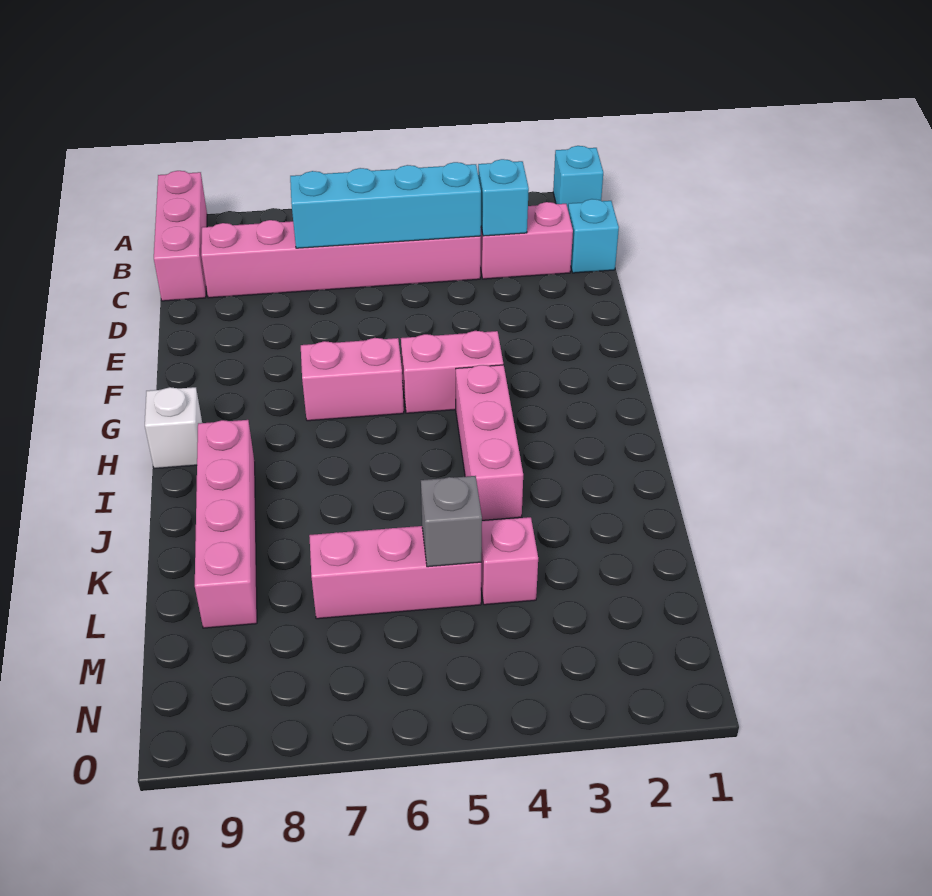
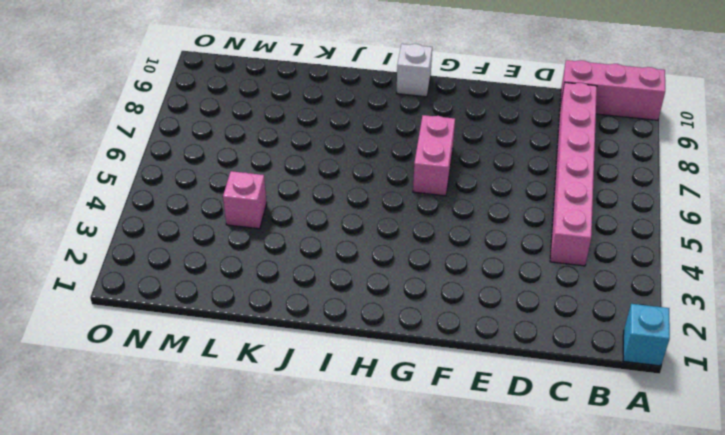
none -> cyan brick C1 level 1
none -> pink brick C2:C3 level 1
none -> pink brick G4:G5 level 1

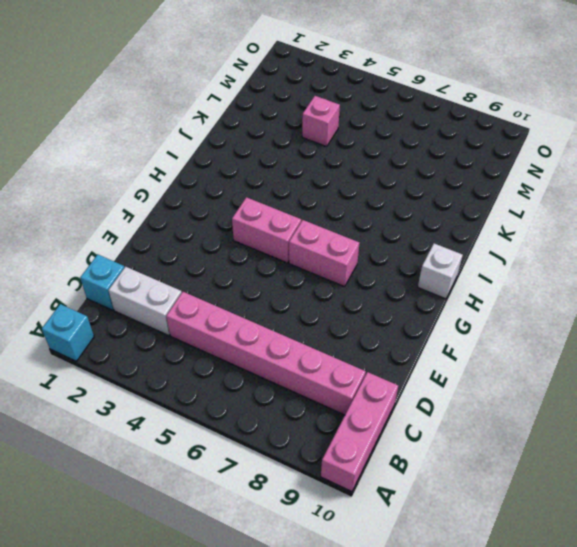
white brick C2:C3 level 1 -> pink brick C2:C3 level 1
none -> pink brick H4:J4 level 1
none -> pink brick I9:L9 level 1
none -> pink brick L5:L7 level 1

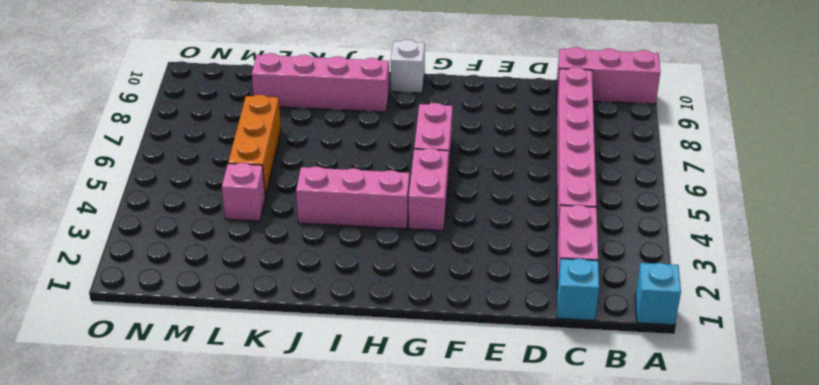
orange brick L5:L7 level 1 -> pink brick L5:L7 level 1
none -> cyan brick C3 level 2
none -> cyan brick C4:C7 level 2
none -> grey brick L5 level 2

